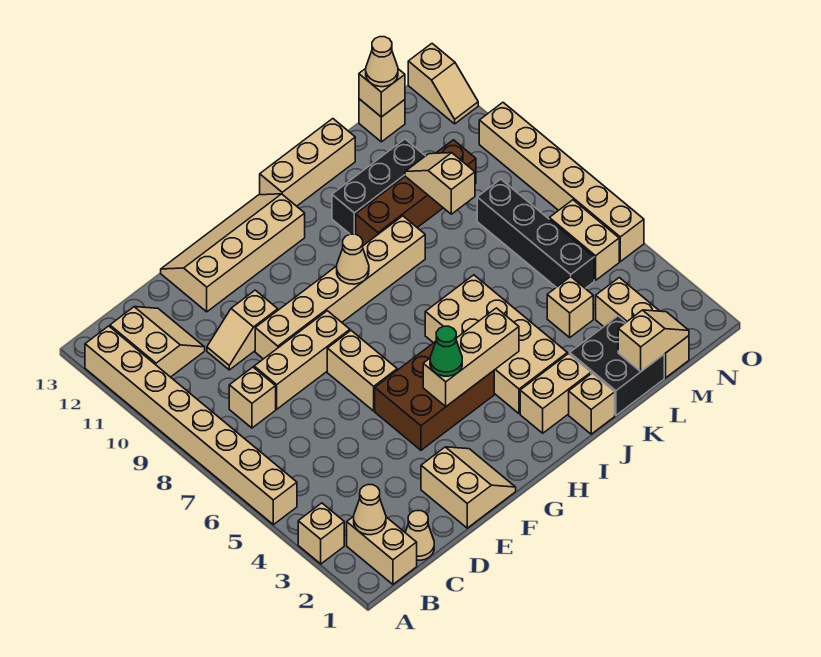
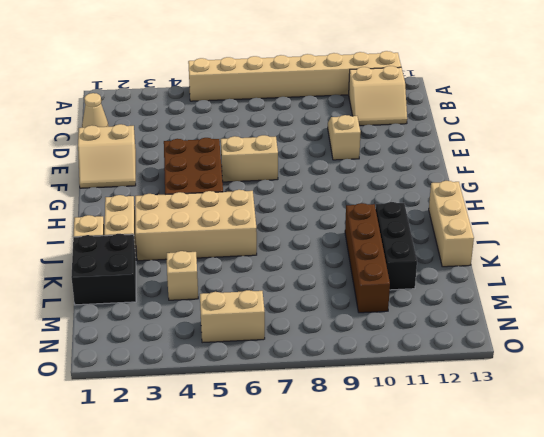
none -> tan brick A3 level 1
none -> tan brick B1:B2 level 1
none -> tan brick C8 level 1
none -> tan brick D8:F8 level 1

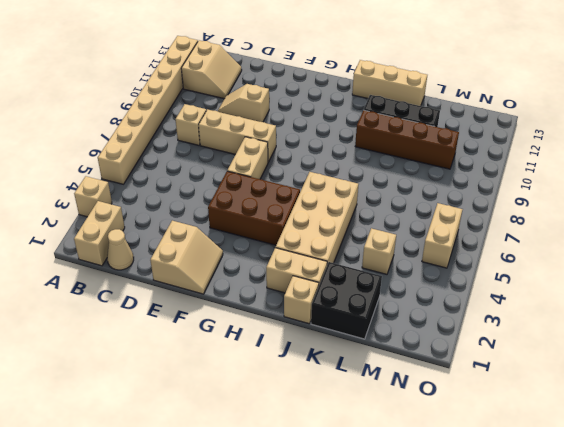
none -> tan brick E9:J9 level 1
none -> tan slope E12:H13 level 1 top 12
none -> tan brick M1:M3 level 1
none -> black brick M5:M8 level 1

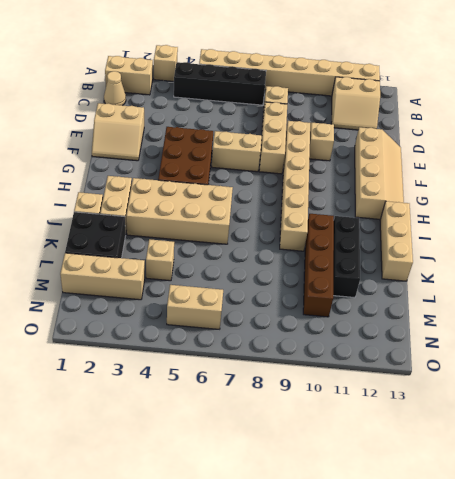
black brick B4:B7 level 1 -> black brick M5:M8 level 1
none -> tan brick M13 level 1
none -> tan brick O5:O10 level 1
none -> tan slope O12:O13 level 1 top 13
none -> tan cone B2 level 2

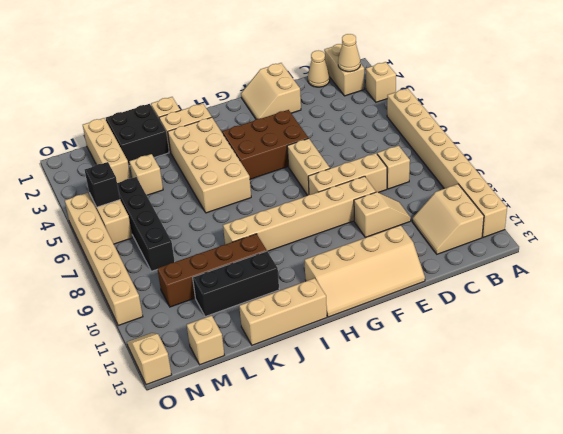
black brick N5 level 2 -> none
none -> tan brick G4:I4 level 2
none -> tan cone H9 level 2
none -> tan slope L1:M1 level 2 top L
none -> tan slope L9:L10 level 2 top 9

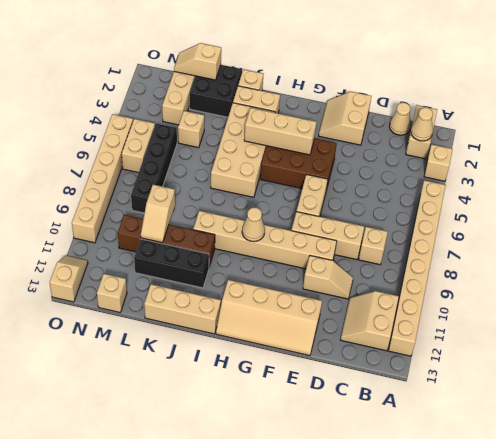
none -> tan brick M13 level 2
none -> green cone G4 level 3
none -> tan cone M13 level 3

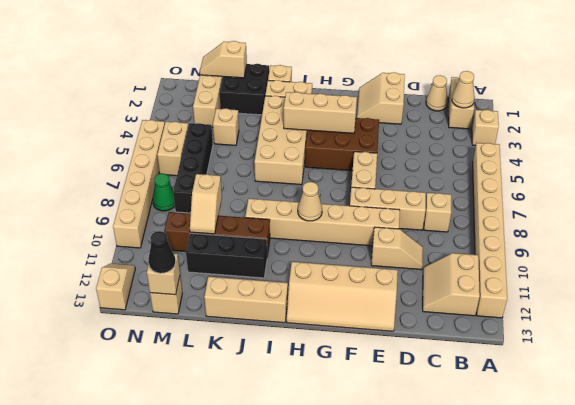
black cone M13 level 3 -> tan cone M13 level 3
green cone N8 level 1 -> green cone G4 level 3

